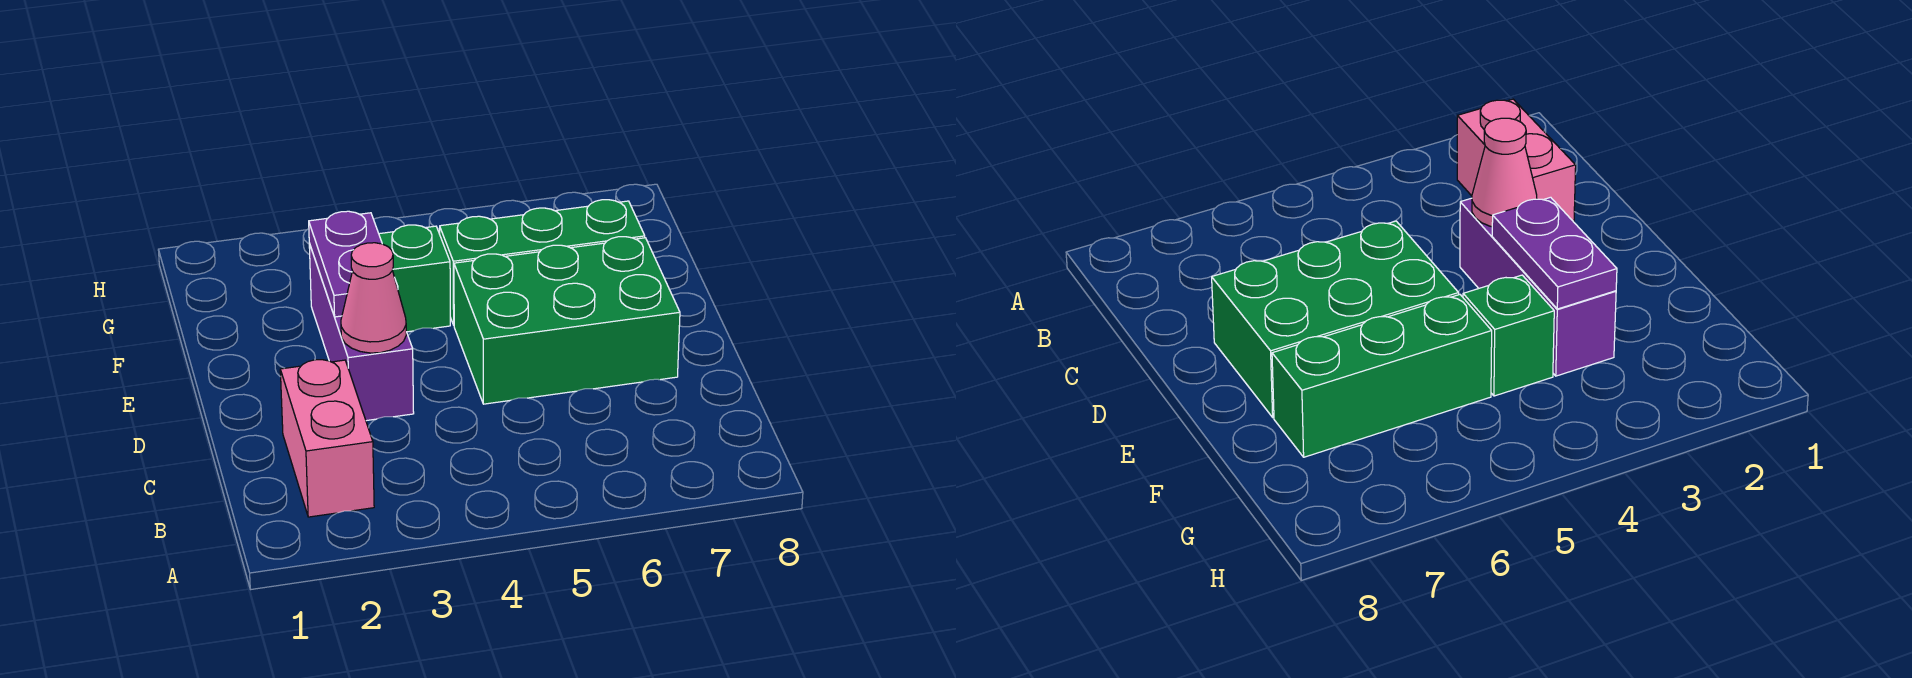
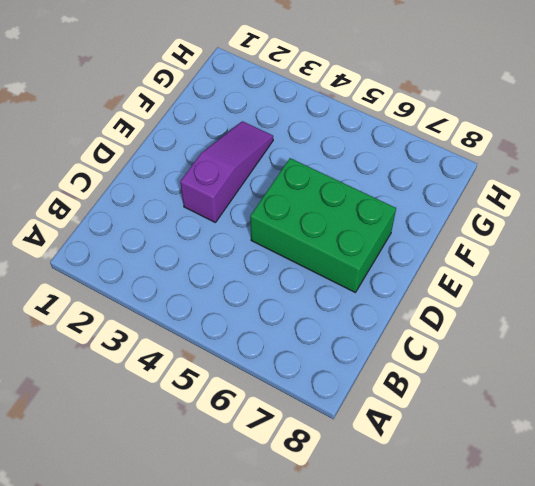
purple slope D3:F3 level 1 top D -> purple brick D3:F3 level 1
none -> pink brick B2:C2 level 1
none -> green brick F4 level 1

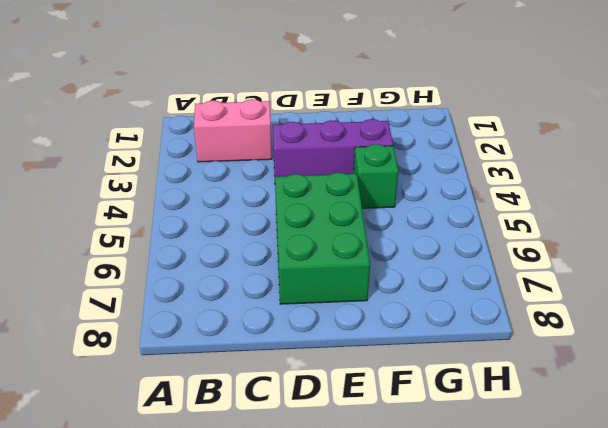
none -> green brick F5:F7 level 1
none -> pink cone D3 level 2

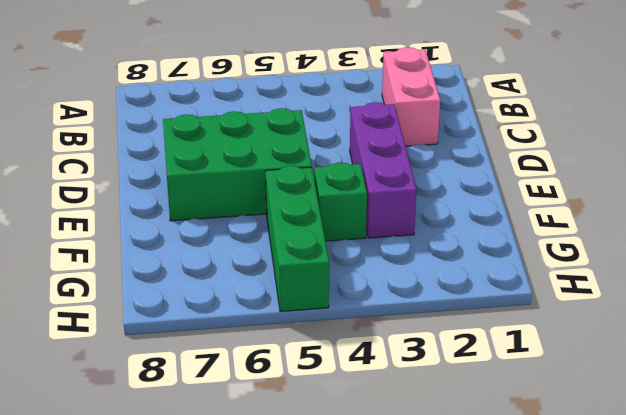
green brick F5:H5 level 1 -> green brick F5:F7 level 1
none -> pink cone D3 level 2
none -> purple plate E3:F3 level 2

